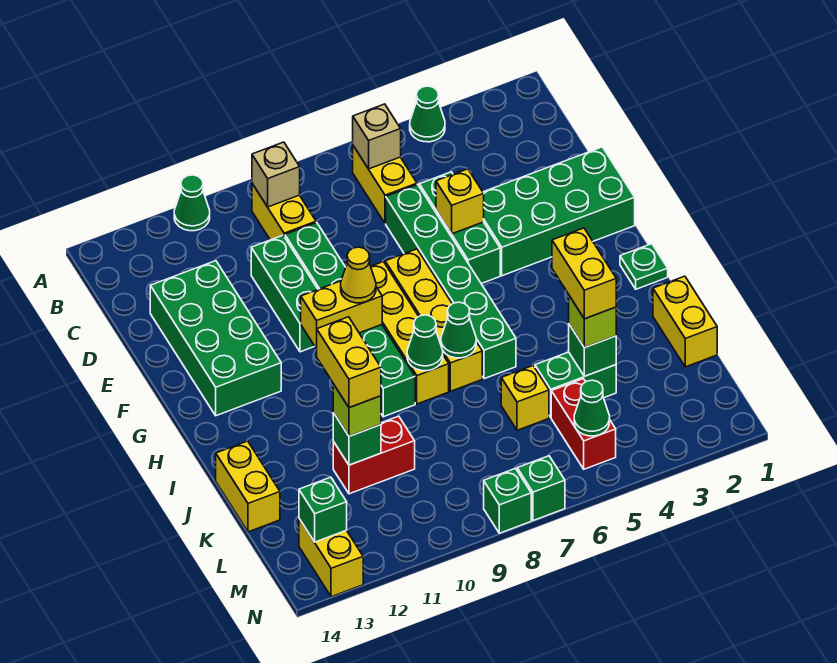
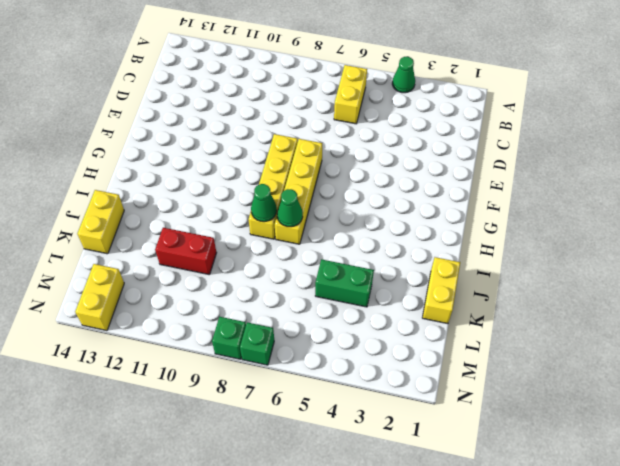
none -> green cone A11 level 1
none -> yellow brick B9:C9 level 1
none -> green brick D5:F5 level 1
none -> green brick D6:I6 level 1

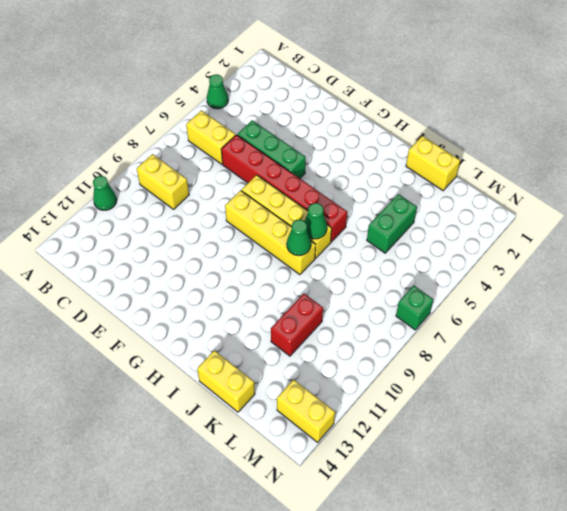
red brick D6:I6 level 1 -> green brick D6:I6 level 1
none -> green brick D9:I9 level 1
none -> green brick D10:F10 level 1
none -> green brick D12:G13 level 1
none -> green brick E1:F4 level 1

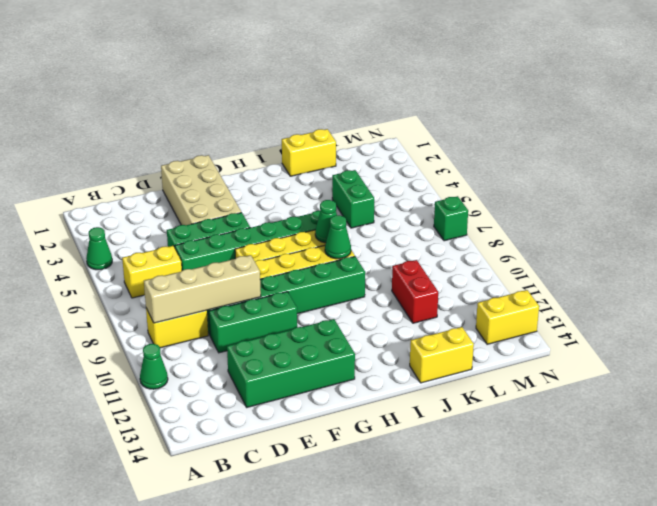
tan brick B9:E9 level 2 -> tan brick B9 level 2
tan brick E1:F4 level 1 -> green brick E1:F4 level 1
none -> green plate H1 level 1
none -> yellow brick K6 level 1
none -> red brick L5:M5 level 1
none -> green brick N8 level 1

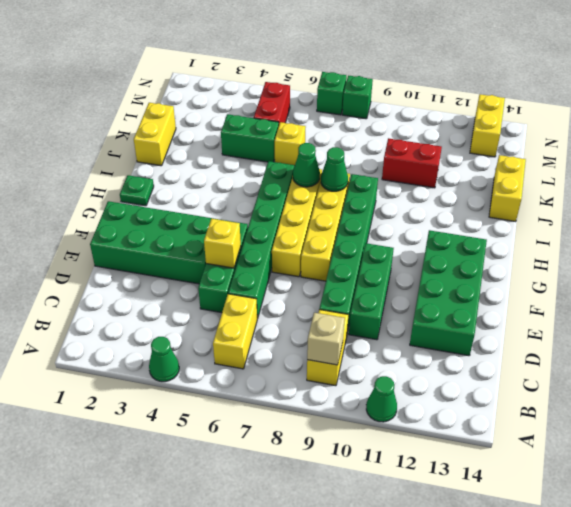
none -> tan brick B6 level 2
none -> yellow brick G9:G10 level 2
none -> green brick K4 level 2
none -> green brick K11 level 2

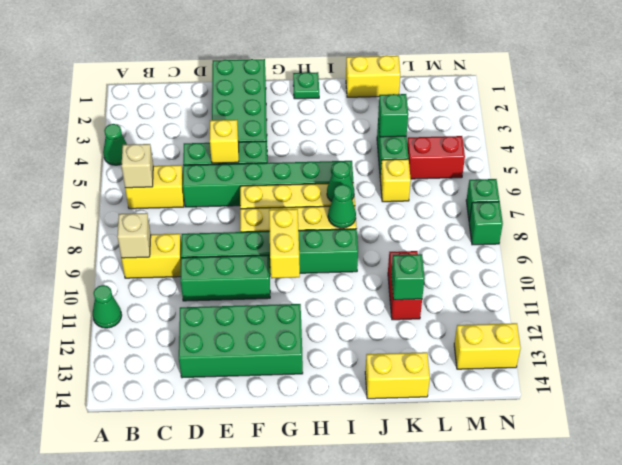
none -> green cone M5 level 2
none -> green brick M13 level 2
none -> yellow cone G9 level 3
none -> lime brick K4 level 3

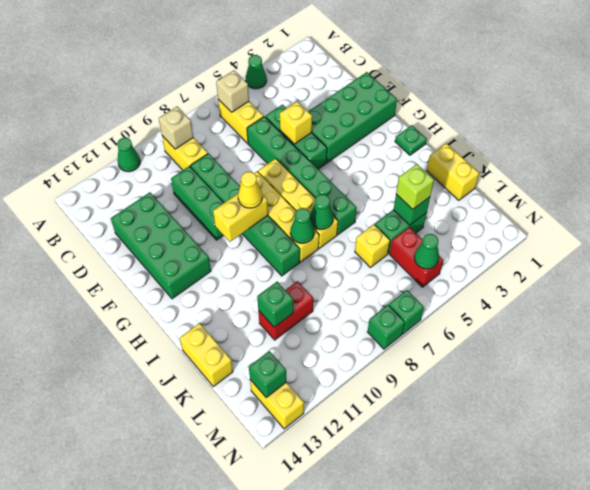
none -> lime brick K11 level 3
none -> yellow brick J4:K4 level 4
none -> yellow brick J11:K11 level 4

